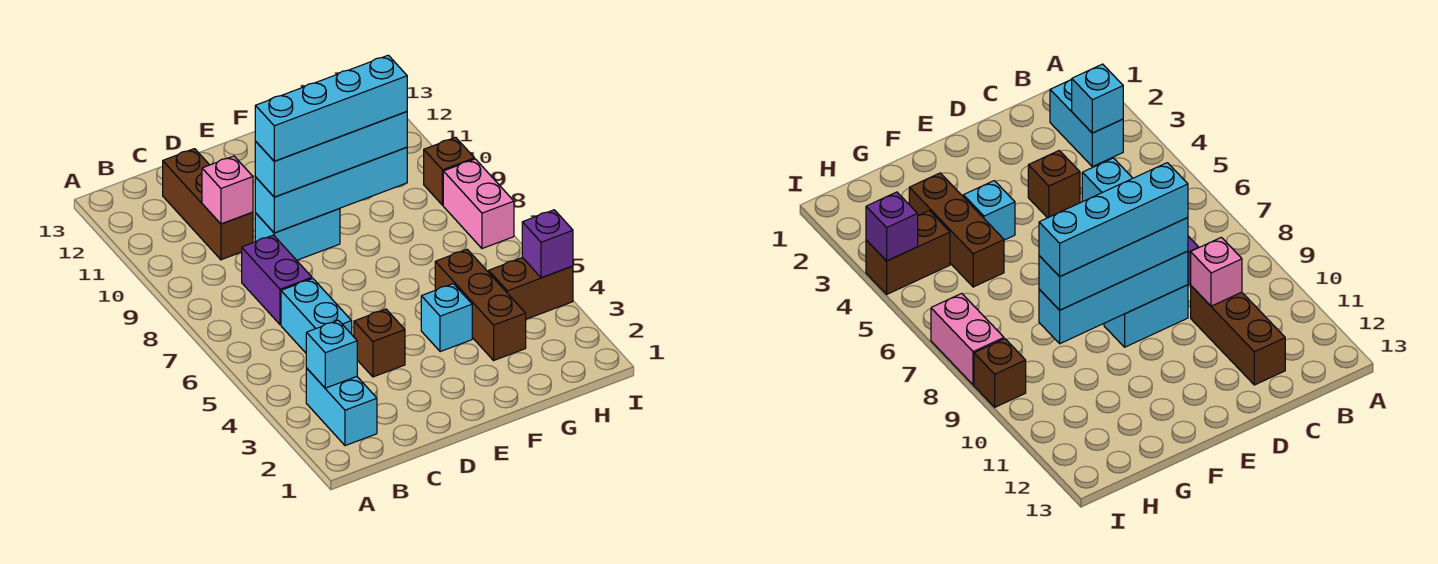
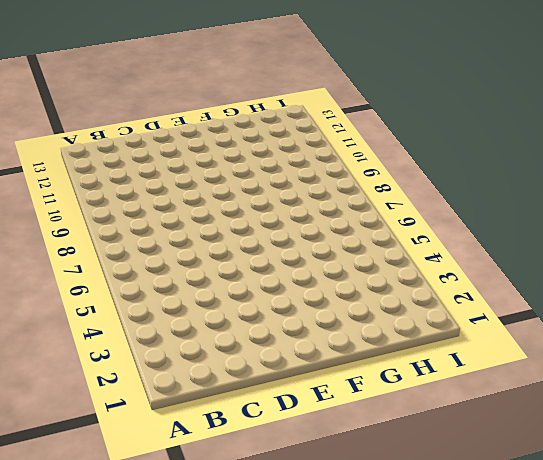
none -> cyan brick B2:B3 level 1
none -> cyan brick C5:C6 level 1
none -> purple brick C7:C8 level 1

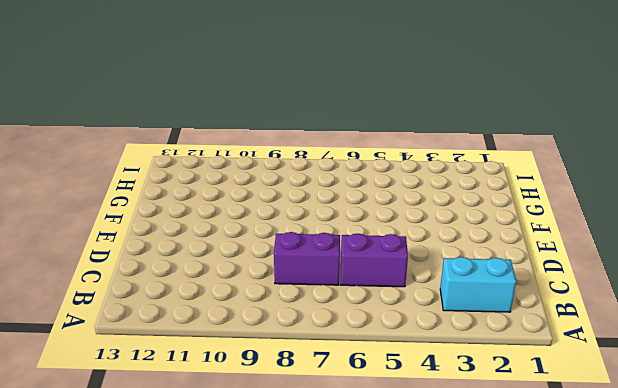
purple brick C5:C6 level 1 -> cyan brick C5:C6 level 1
none -> brown brick C10:C12 level 1
none -> brown brick D4 level 1
none -> cyan brick D9:E9 level 1

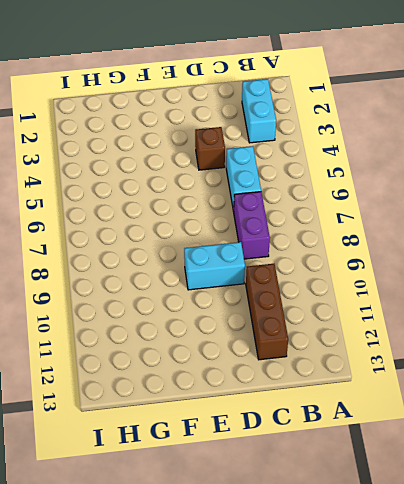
none -> cyan brick F4 level 1
none -> brown brick G3:G5 level 1
none -> brown brick H4:I4 level 1

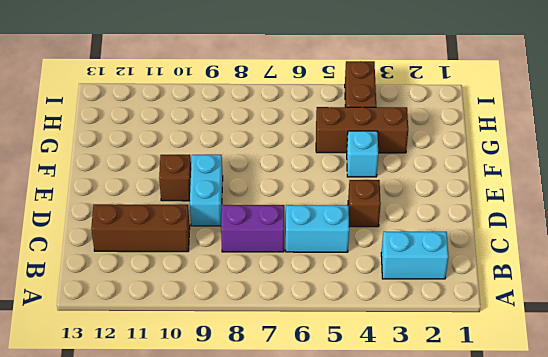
brown brick E10 level 1 -> brown brick I9 level 1
none -> pink brick I7:I8 level 1
none -> cyan brick B3 level 2
none -> pink brick C10 level 2

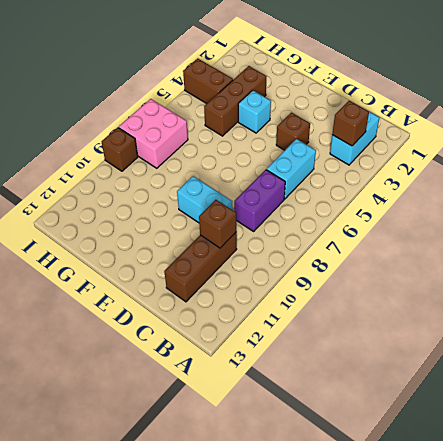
brown brick B3 level 2 -> cyan brick B3 level 2
brown brick C10 level 2 -> pink brick C10 level 2
pink brick H7:I8 level 1 -> pink brick I7:I8 level 1
none -> cyan brick D9:G9 level 2
none -> purple brick I4 level 2
none -> cyan brick D9:G9 level 3

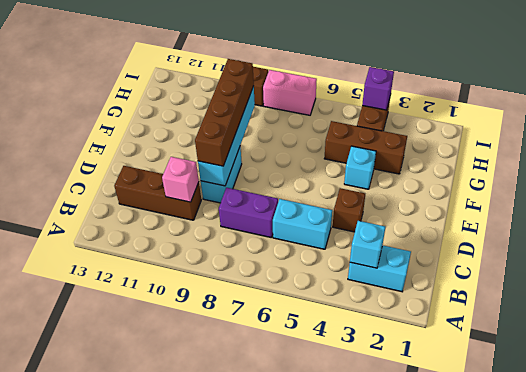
brown brick D9:G9 level 3 -> cyan brick D9:G9 level 3
none -> cyan brick D9:G9 level 4

